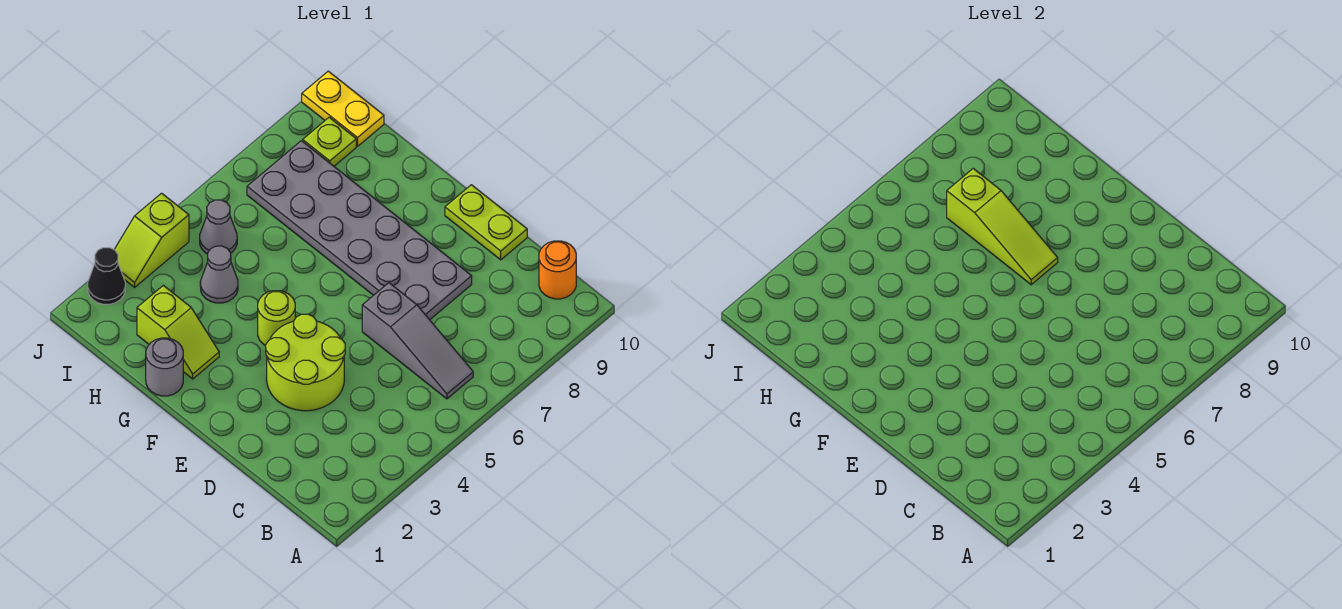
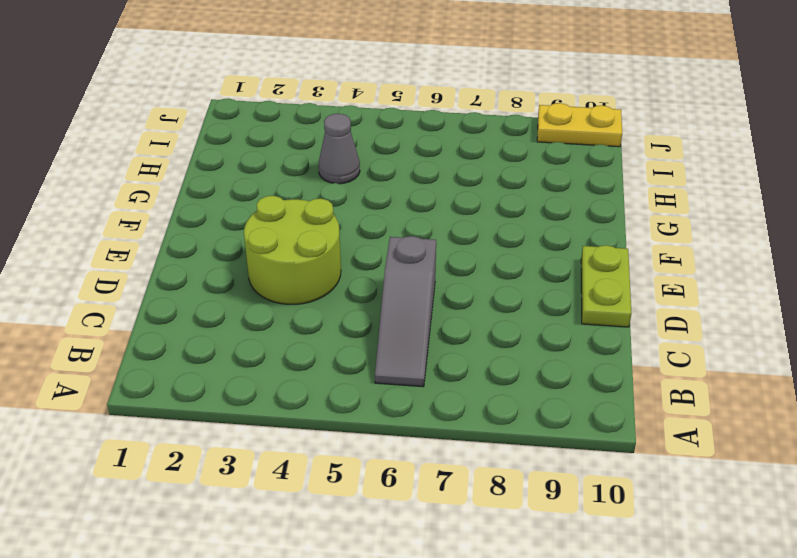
yellow plate J9:J10 level 1 -> yellow plate I10:J10 level 1
none -> orange round brick B10 level 1
none -> grey plate D7:I8 level 1
none -> lime round brick F4 level 1

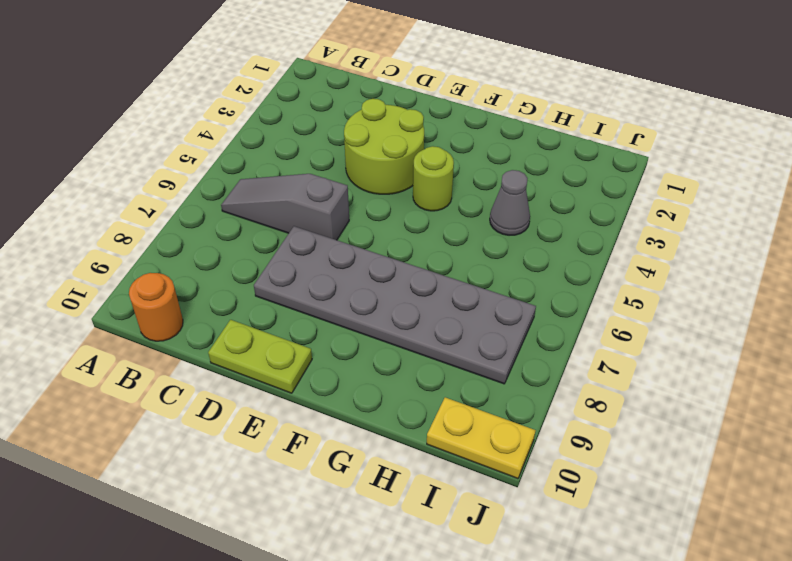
none -> grey round brick G1 level 1
none -> lime slope G2:H2 level 1 top H
none -> grey cone I5 level 1

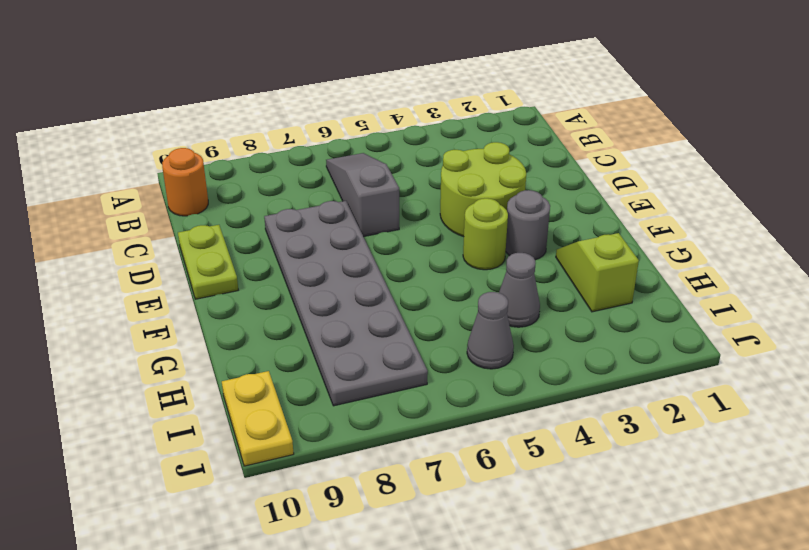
grey round brick F3 level 1 -> grey round brick G1 level 1
none -> lime plate I9 level 1
none -> black cone J2 level 1
none -> lime slope J3:J4 level 1 top 4

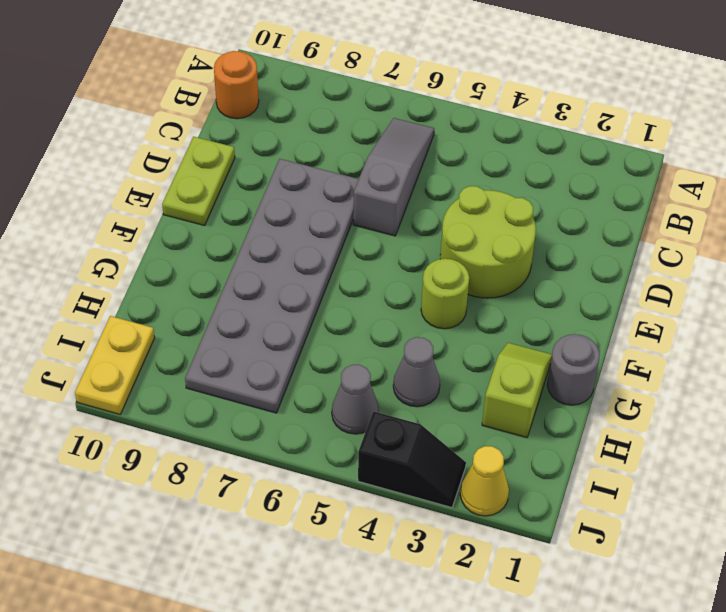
yellow cone J2 level 1 -> black cone J2 level 1
black slope J3:J4 level 1 top 4 -> lime slope J3:J4 level 1 top 4
none -> lime plate I9 level 1
none -> lime slope F7:H7 level 2 top H

